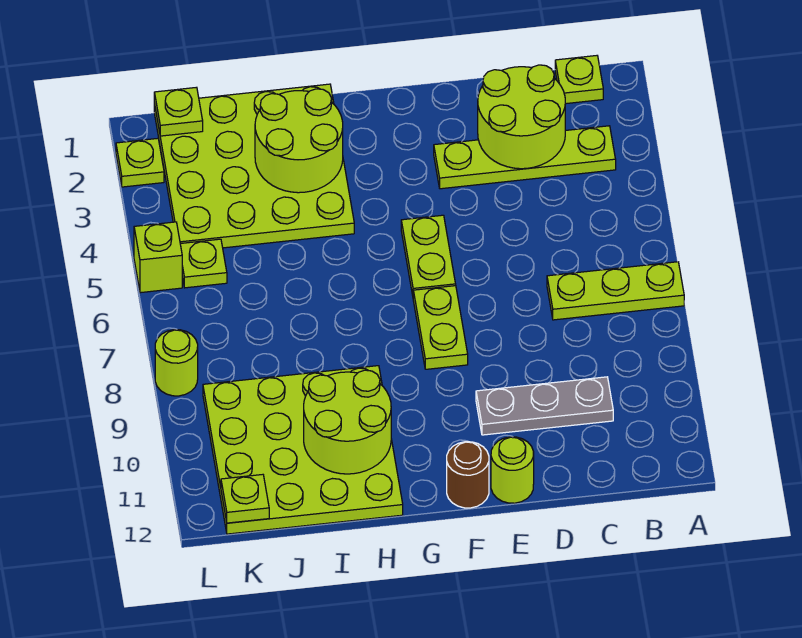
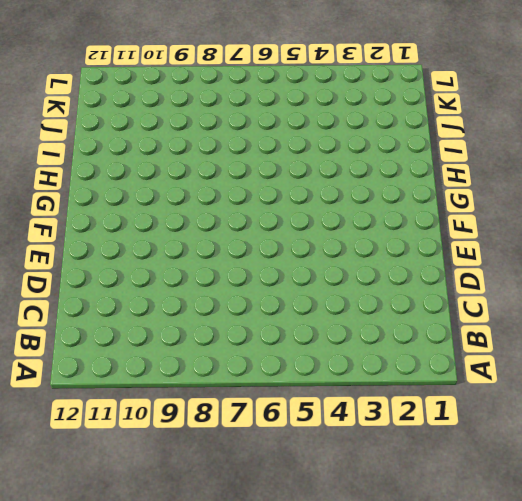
none -> lime plate A7:C7 level 1
none -> lime plate B1 level 1
none -> lime plate B3:E3 level 1

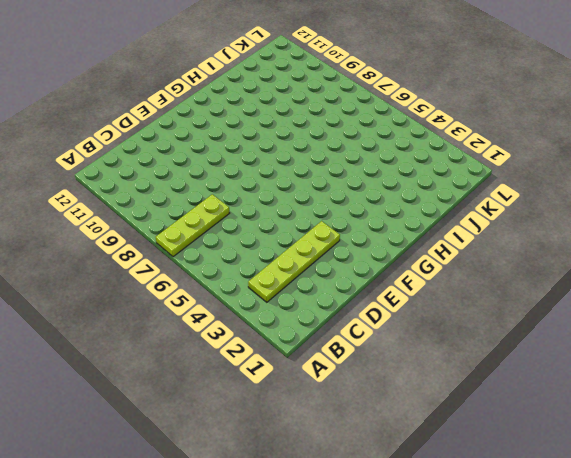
none -> lime plate B1 level 1
none -> grey plate C10:E10 level 1
none -> lime round brick E12 level 1

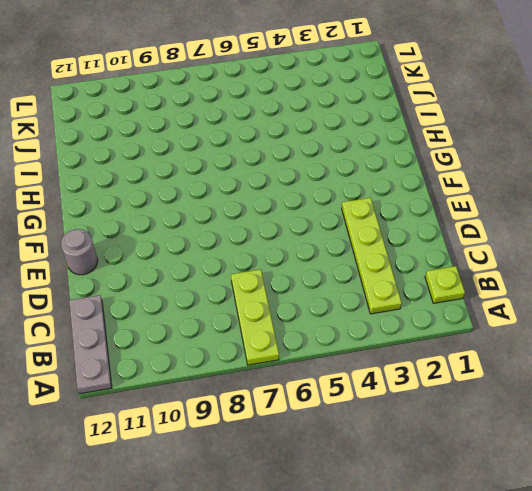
grey plate A12:C12 level 1 -> grey plate C10:E10 level 1
grey round brick E12 level 1 -> lime round brick E12 level 1
none -> lime plate F5:F6 level 1
none -> lime plate F7:F8 level 1
none -> brown round brick F12 level 1

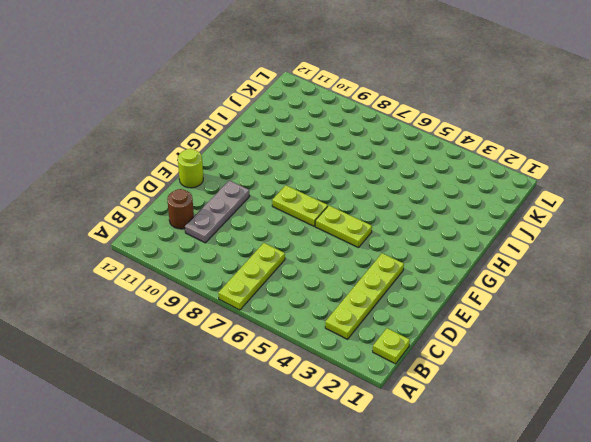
brown round brick C11 level 1 -> brown round brick F12 level 1
none -> lime plate H1:K4 level 1
none -> lime plate H9:K12 level 1
none -> lime plate K5 level 1

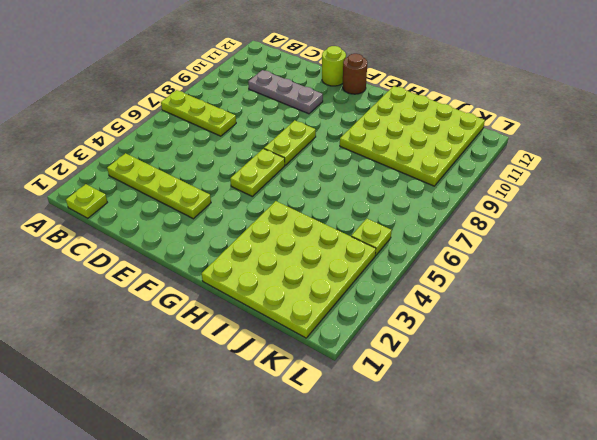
none -> lime plate L2 level 1
none -> lime brick L5 level 1
none -> lime round brick L8 level 1

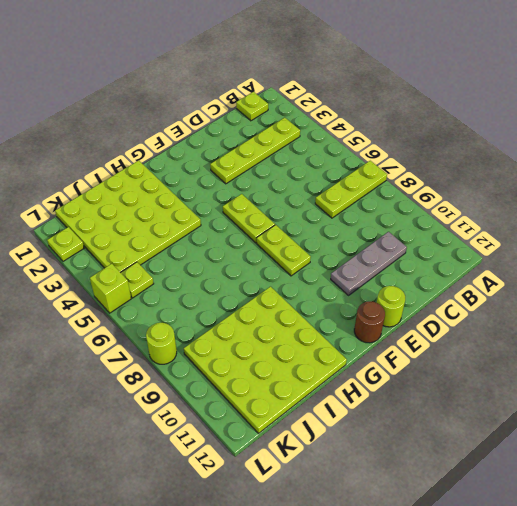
none -> lime round brick C2:D3 level 2
none -> lime round brick H2:I3 level 2
none -> lime round brick H10:I11 level 2

